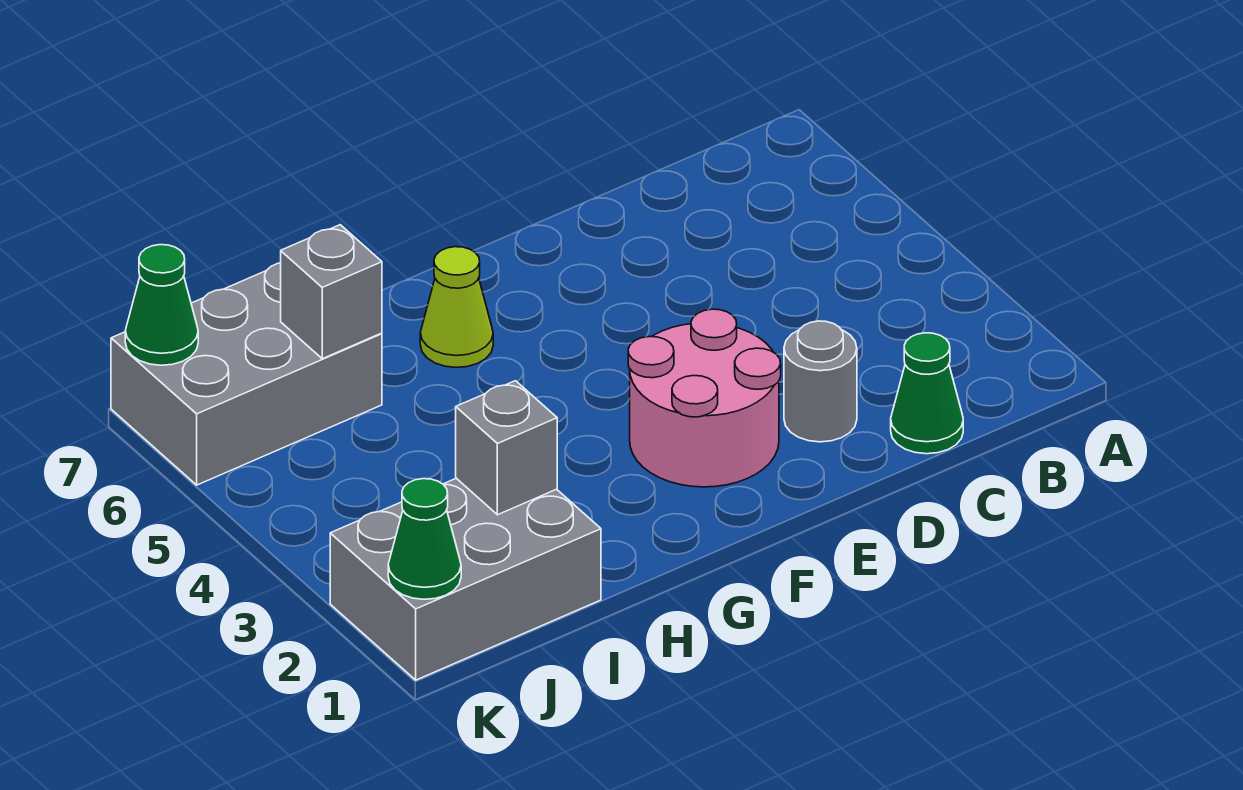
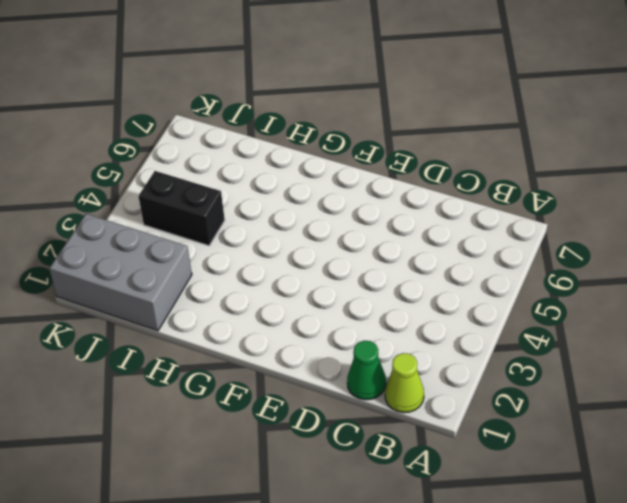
lime cone B1 level 1 -> lime cone G6 level 1
black brick I4:J4 level 1 -> none
none -> grey round brick D2 level 1
none -> pink round brick E2:F3 level 1

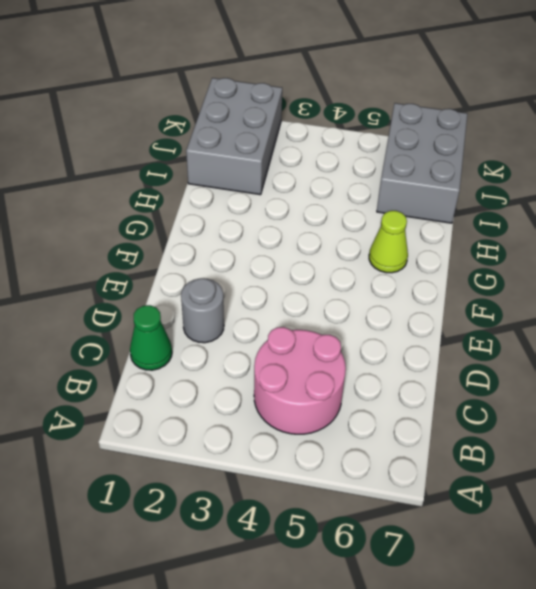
pink round brick B4:C5 level 1 -> pink round brick E2:F3 level 1
none -> grey brick I2 level 2
none -> grey brick I6 level 2

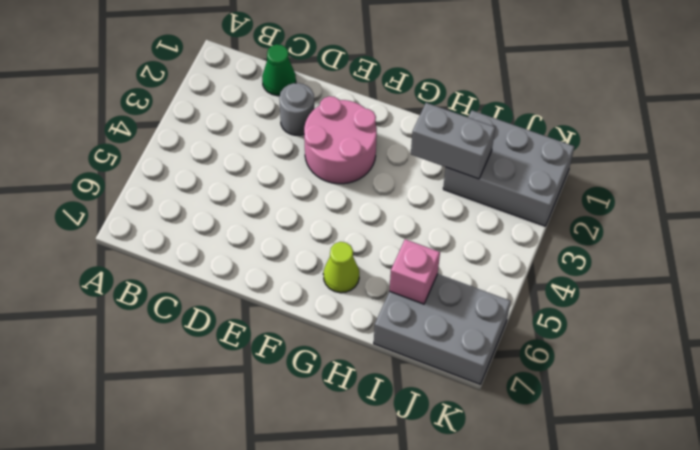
grey brick H2:I2 level 2 -> grey brick I2 level 2
pink brick I6 level 2 -> grey brick I6 level 2
none -> green cone K1 level 2
none -> green cone K7 level 2

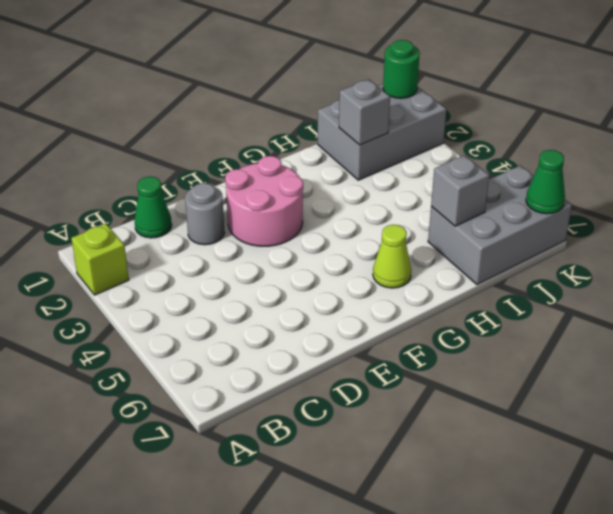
lime brick A2 level 1 -> none
green round brick K1 level 2 -> green cone K1 level 2

